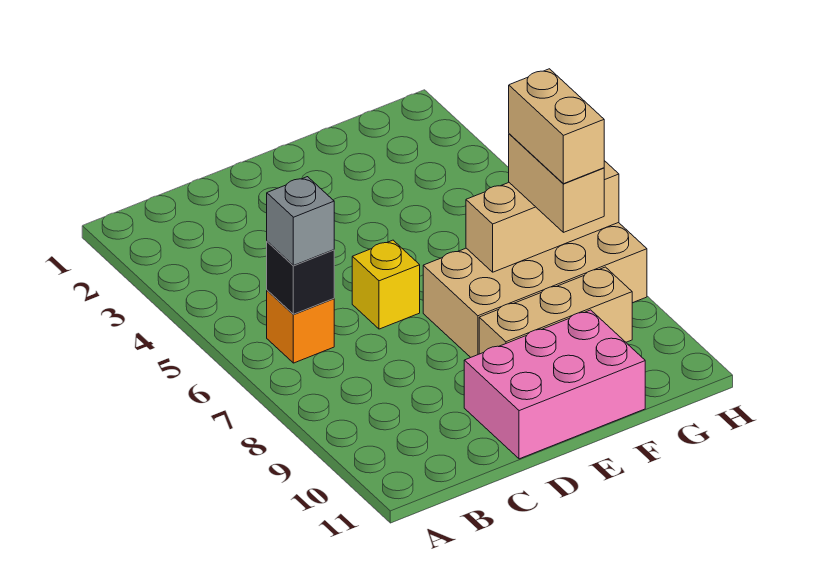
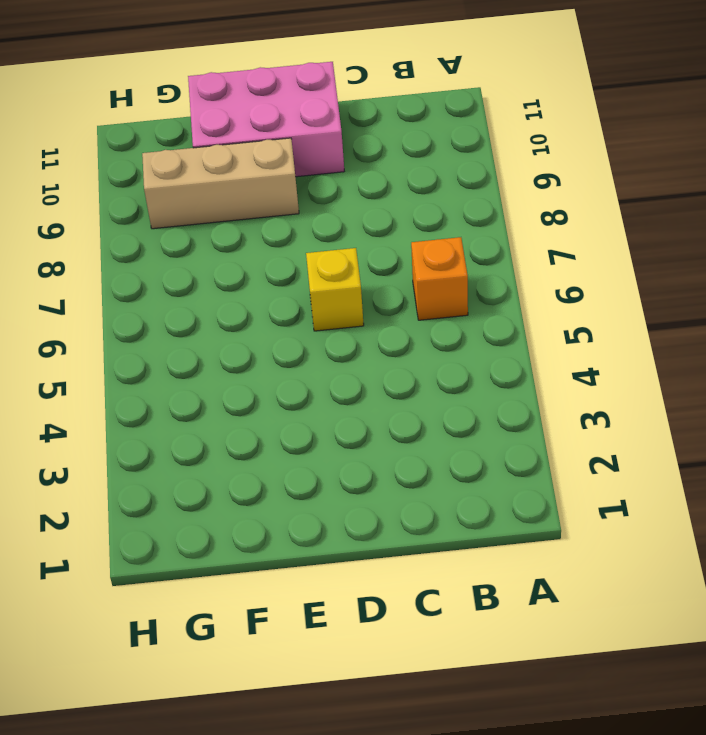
none -> tan brick E7:H8 level 1
none -> black brick B6 level 2

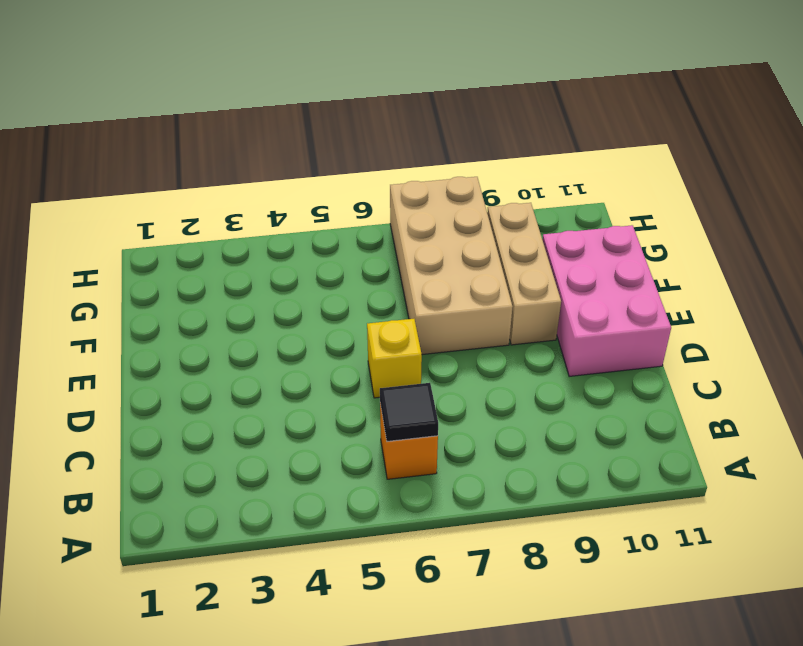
black tile B6 level 2 -> black brick B6 level 2
none -> tan brick F7:H7 level 2
none -> grey brick B6 level 3

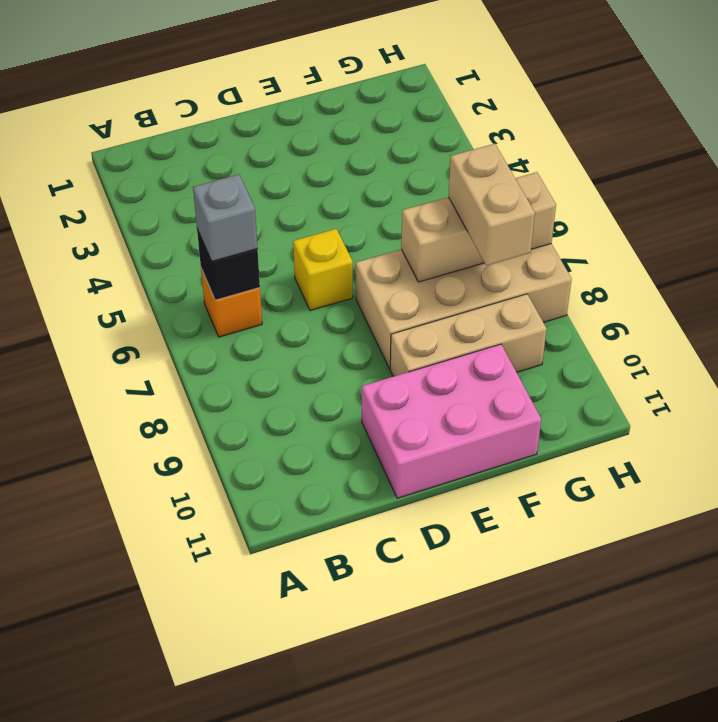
none -> tan brick G7:G8 level 4

